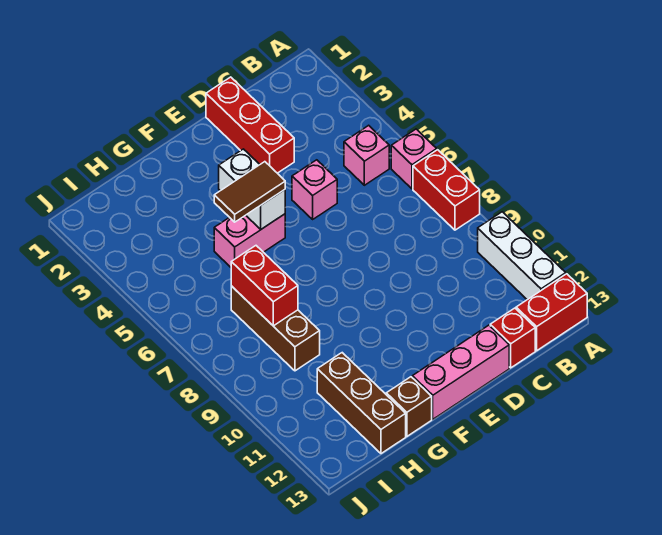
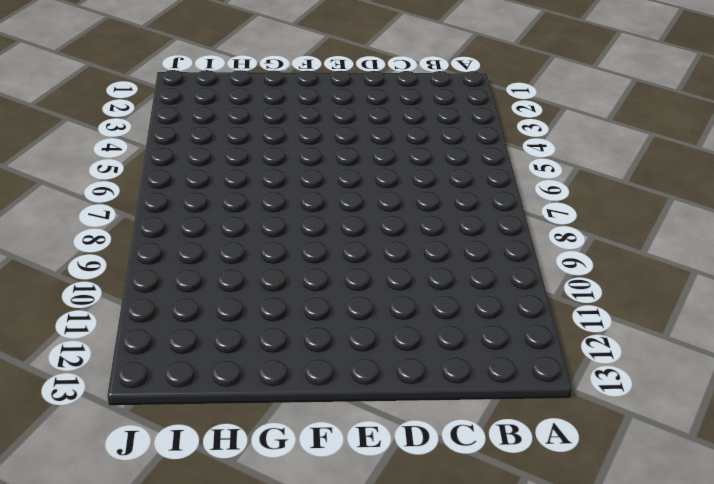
none -> pink brick A6 level 1
none -> red brick A7:A8 level 1
none -> white brick A10:A12 level 1

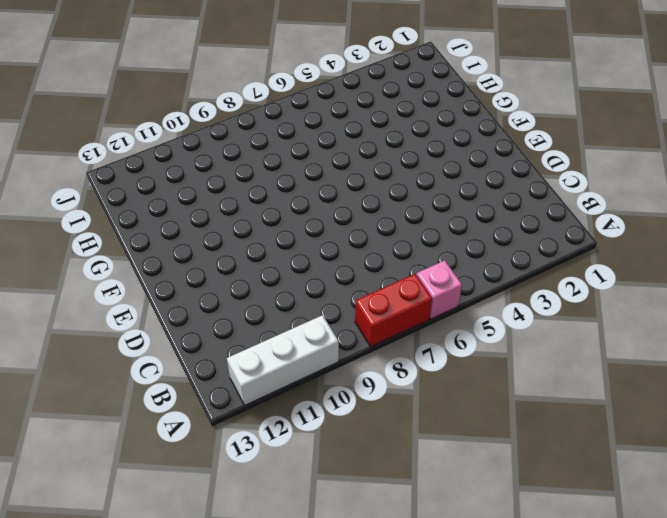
none -> red brick A13:B13 level 1
none -> pink brick B5 level 1
none -> red brick C13 level 1

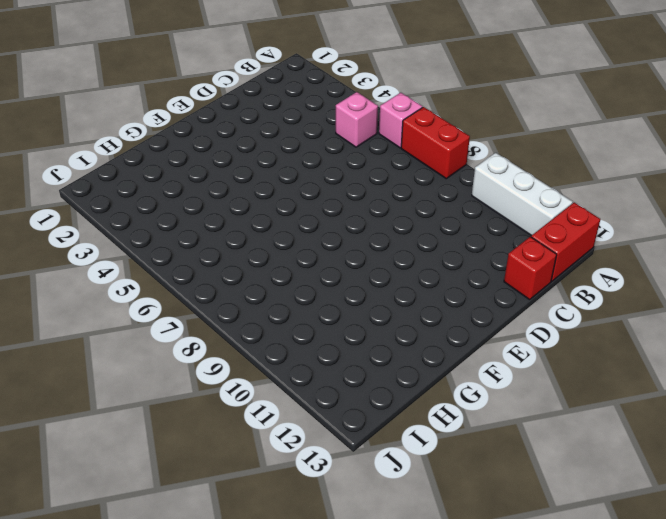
none -> red brick D1:D3 level 1
none -> pink brick D5 level 1
none -> pink brick D13:F13 level 1

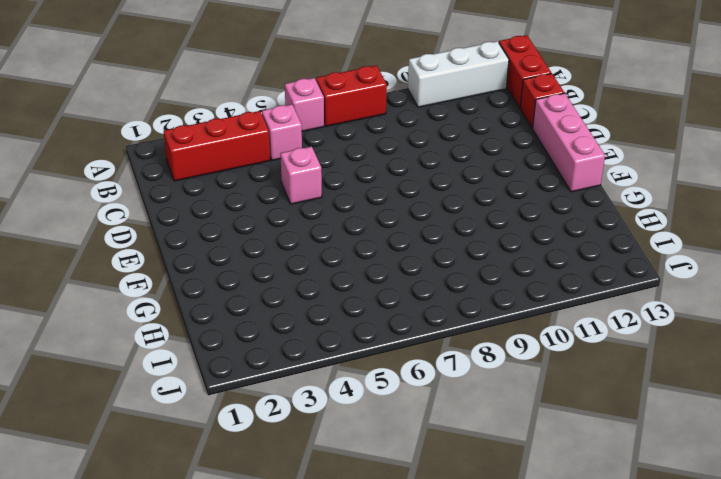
red brick B2:B4 level 1 -> red brick D1:D3 level 1
none -> pink brick F5:G5 level 1
none -> brown brick G13 level 1
none -> brown brick H7:H9 level 1

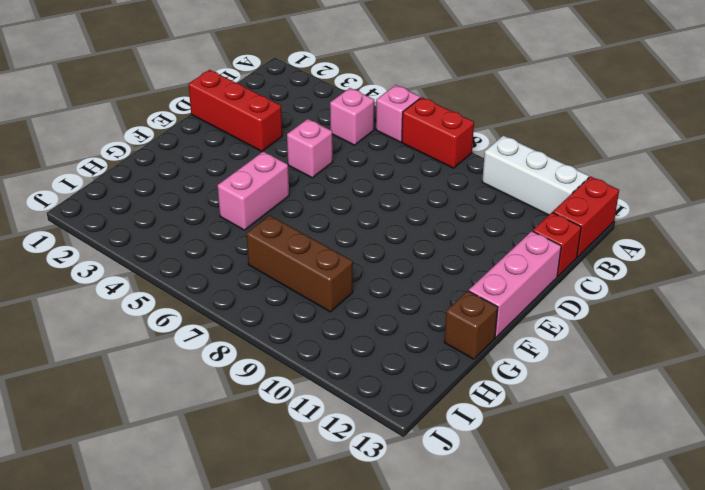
none -> brown brick H11:H13 level 1
none -> white brick F4:F5 level 2
none -> red brick H7:H8 level 2

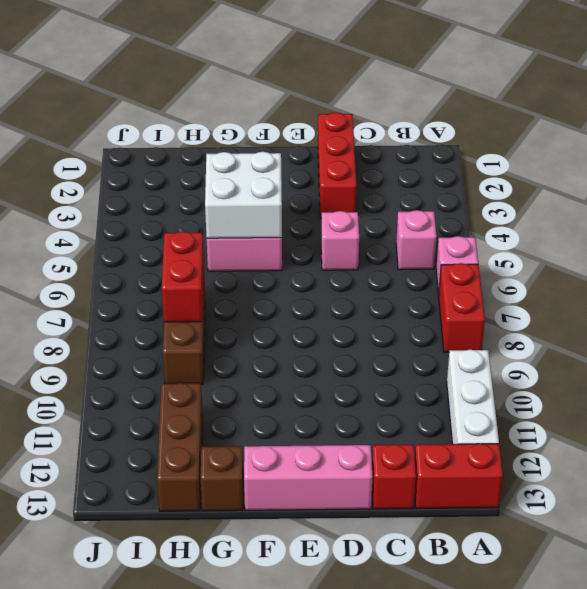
white brick F4:G5 level 2 -> white brick F4:F5 level 2
none -> brown tile F5:G5 level 3

